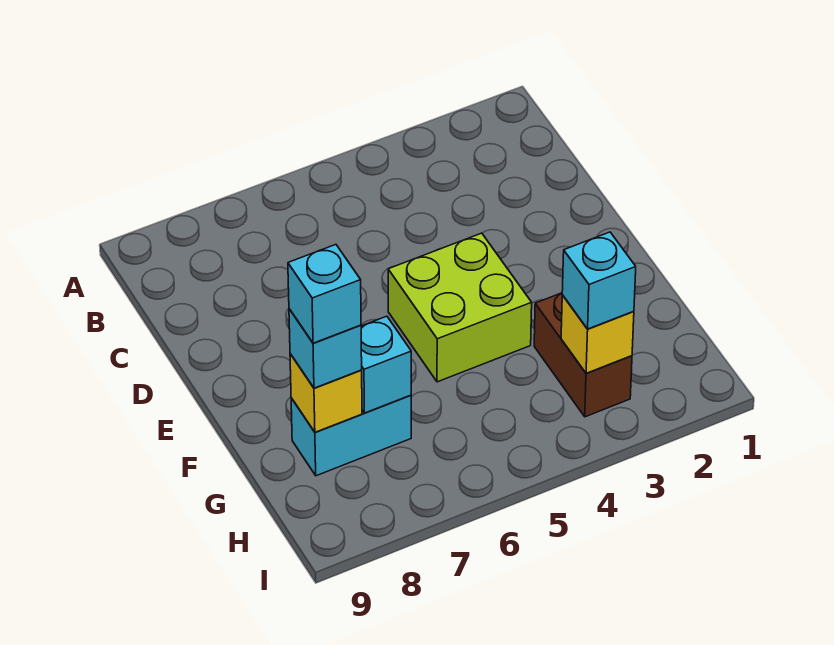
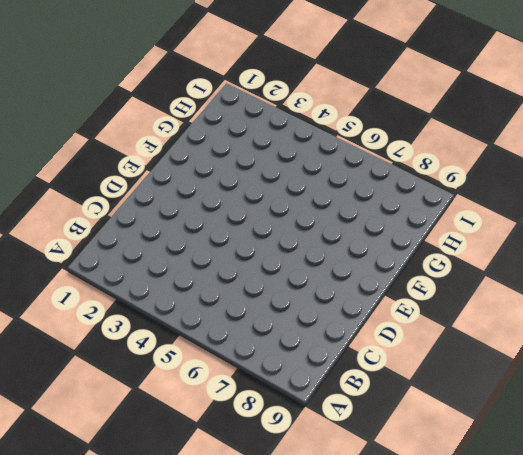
none -> lime brick E4:F5 level 1
none -> brown brick G3:H3 level 1

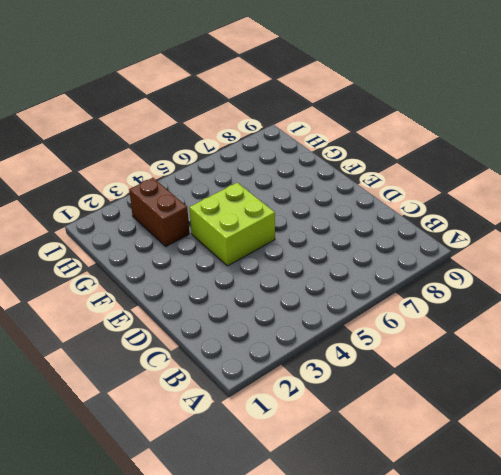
none -> cyan brick G7:G8 level 1
none -> cyan brick G7 level 2

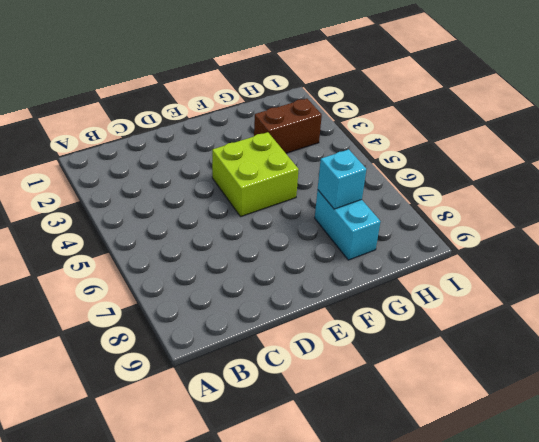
none -> yellow brick G8 level 2
none -> yellow brick H3 level 2

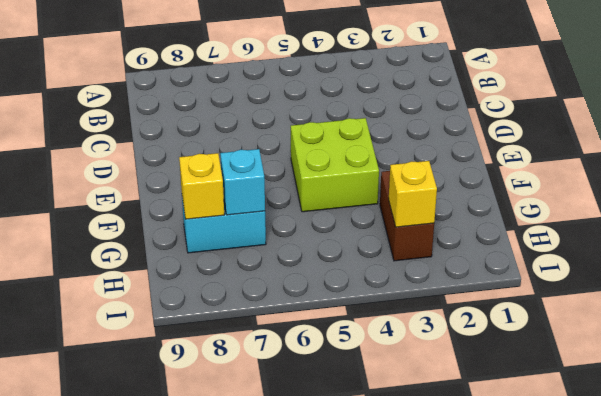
none -> cyan brick G8 level 3
none -> cyan brick H3 level 3

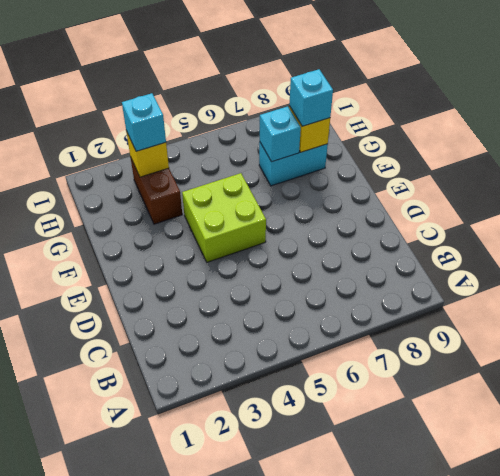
none -> cyan brick G8 level 4

